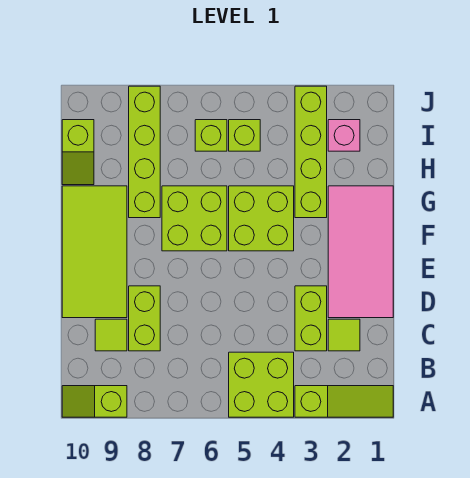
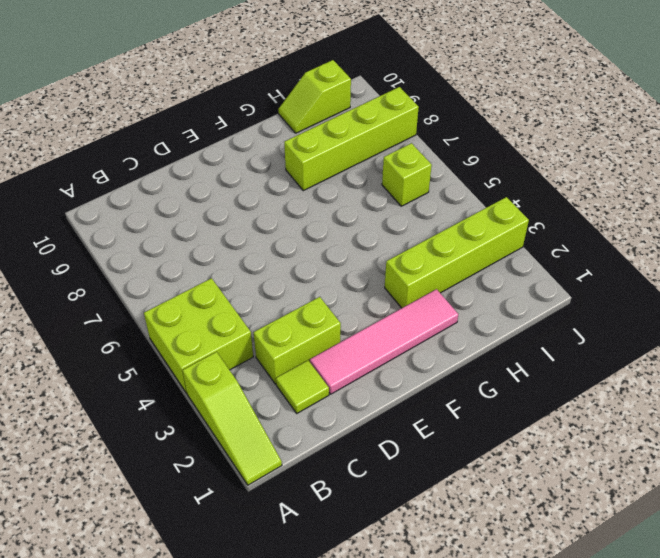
pink tile D2:G2 level 1 -> pink tile D1:G2 level 1
none -> lime slope A9:A10 level 1 top 9
none -> lime brick C8:D8 level 1
none -> lime tile C9 level 1

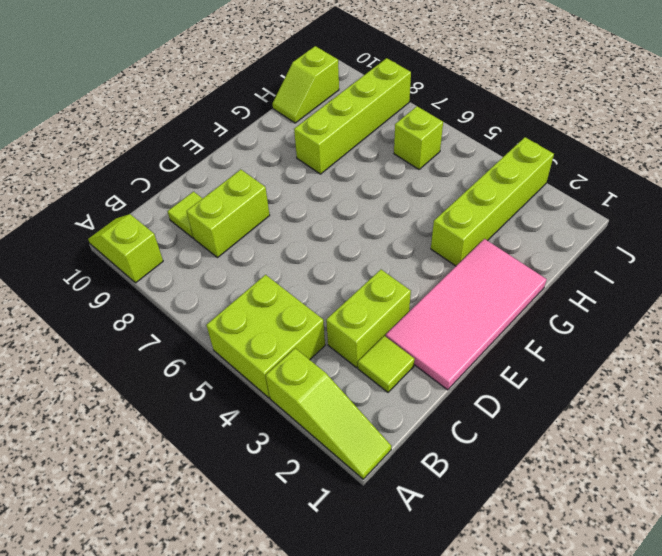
none -> lime tile D9:G10 level 1
none -> lime brick F4:G5 level 1
none -> lime brick F6:G7 level 1

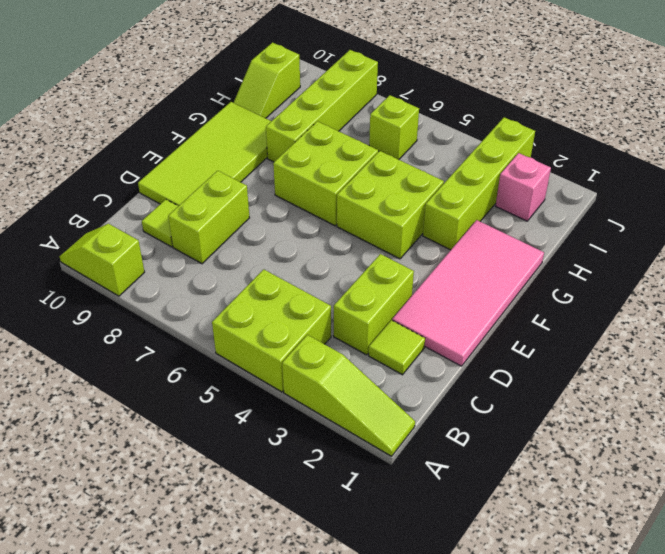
none -> lime brick I5 level 1

